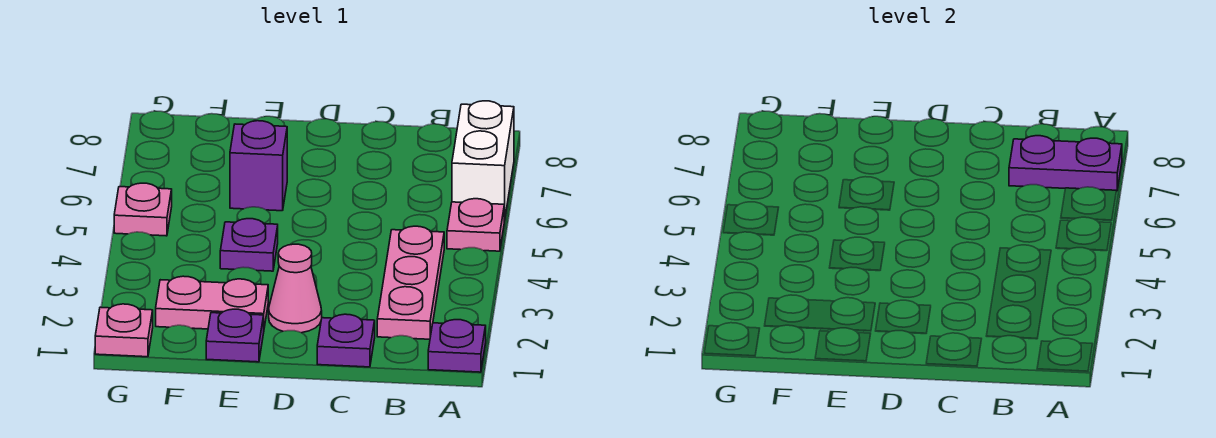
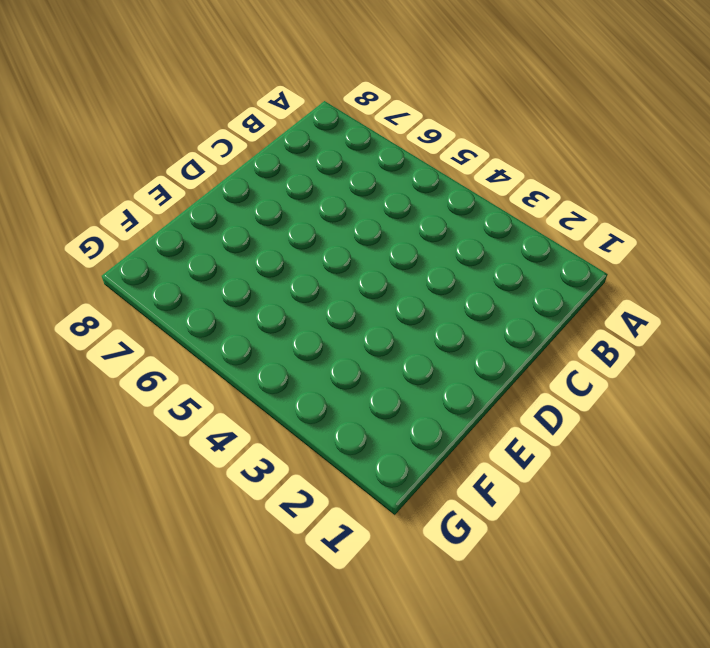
none -> purple plate A1 level 1
none -> pink plate A5 level 1
none -> white brick A6:A7 level 1

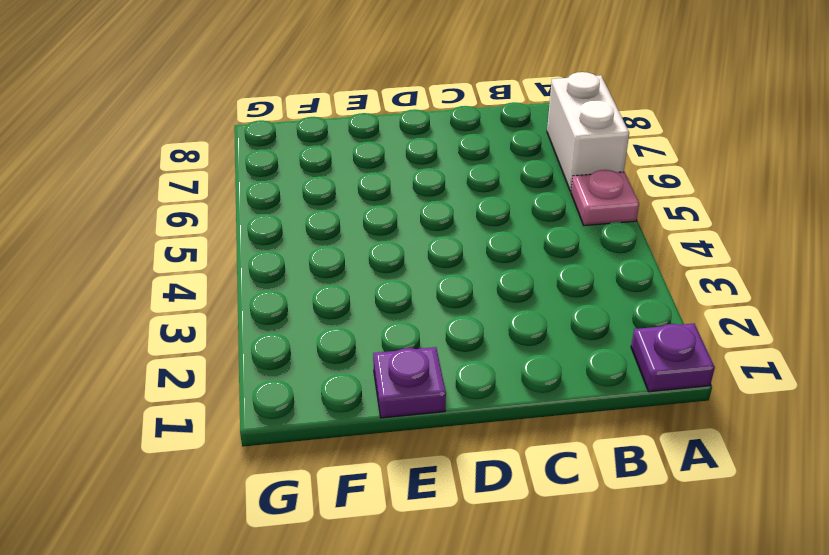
none -> pink plate B2:B4 level 1
none -> purple plate C1 level 1
none -> pink cone D2 level 1

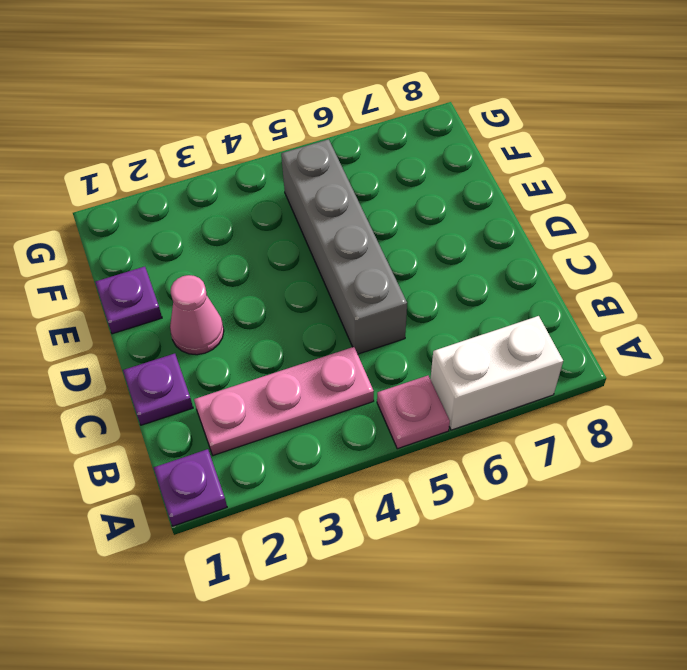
grey brick C5:F5 level 1 -> none
none -> pink plate E2:F2 level 1
none -> purple plate E4 level 1
none -> purple brick E6 level 1

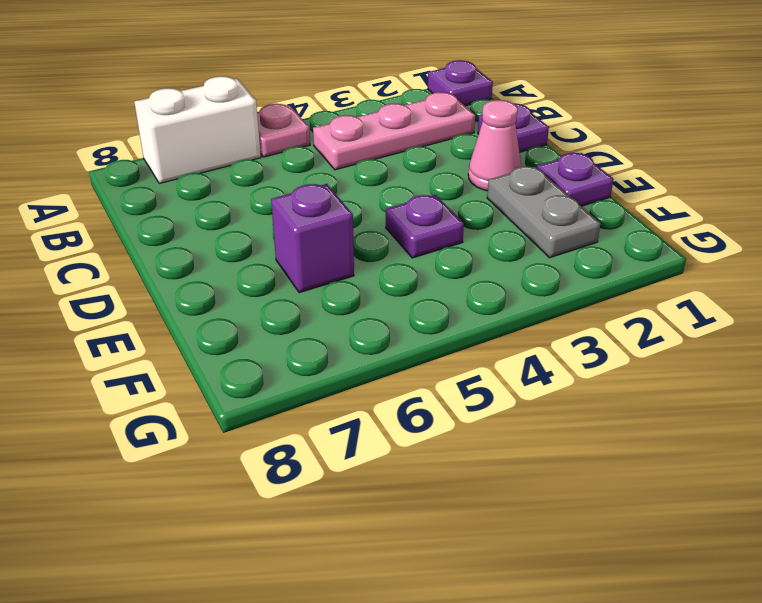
grey plate E2:F2 level 1 -> pink plate E2:F2 level 1
none -> pink plate G1 level 1
none -> pink plate G5 level 1
none -> purple plate A7:B7 level 2

